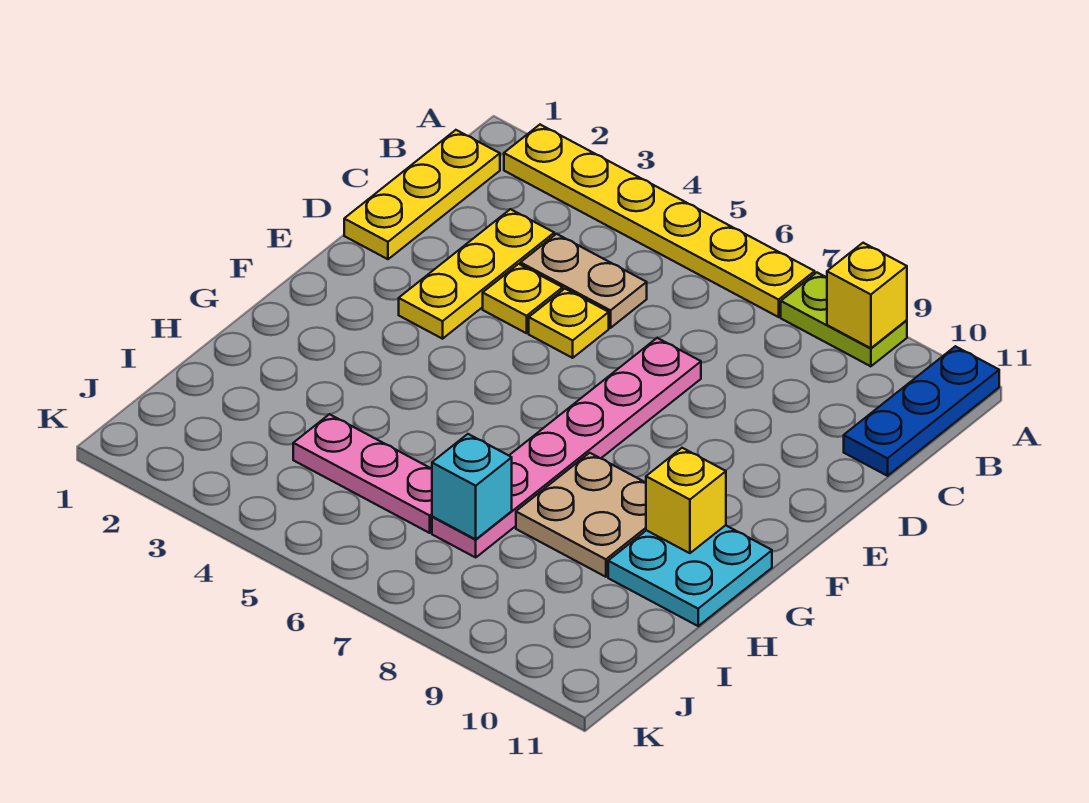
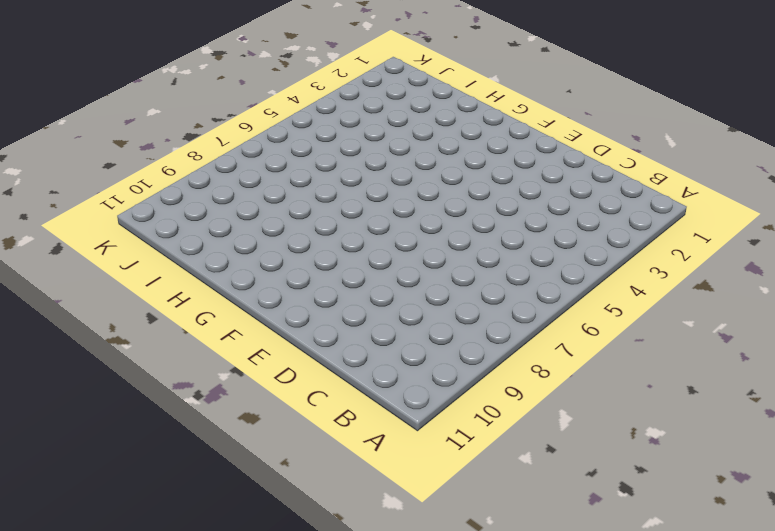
none -> yellow plate A2:A7 level 1
none -> lime plate A8:A9 level 1
none -> blue plate A11:C11 level 1

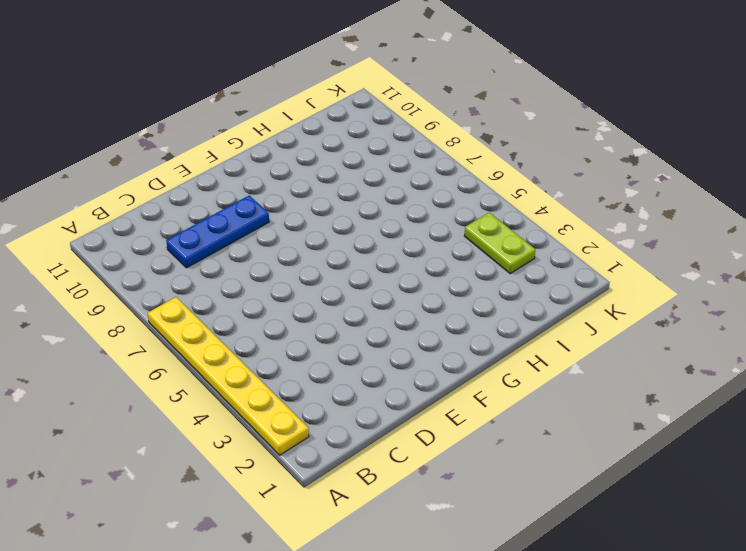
blue plate C9:E9 level 1 -> blue plate A11:C11 level 1
lime plate J3:J4 level 1 -> lime plate A8:A9 level 1
none -> yellow plate B1:D1 level 1
none -> yellow plate C3:E3 level 1
none -> tan plate C4:C5 level 1

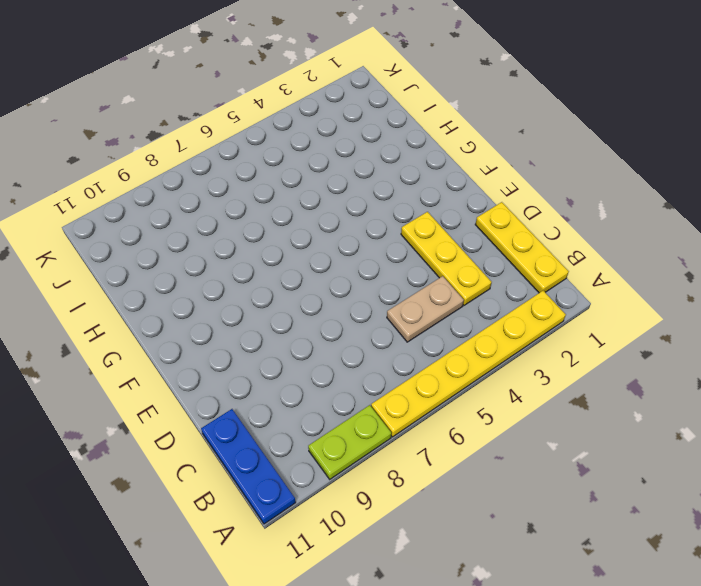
none -> yellow plate D4 level 1
none -> yellow plate D5 level 1
none -> pink plate D7:I7 level 1

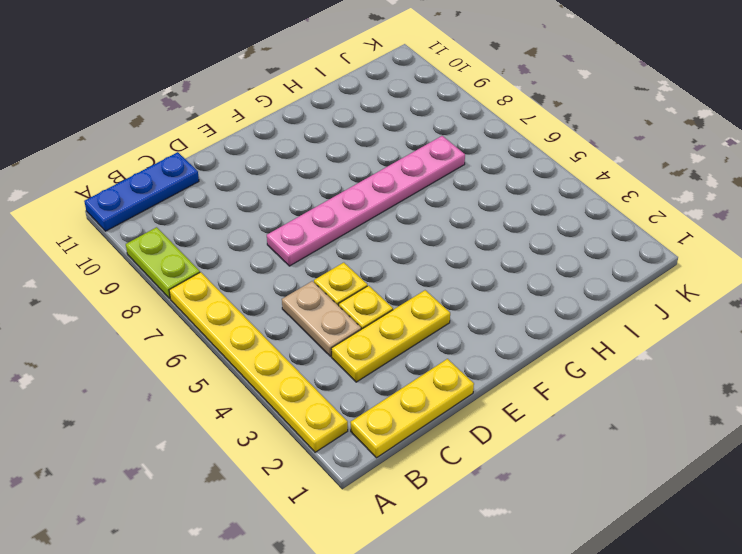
none -> tan plate G8:H9 level 1
none -> cyan plate G10:H11 level 1
none -> pink plate I4:I6 level 1

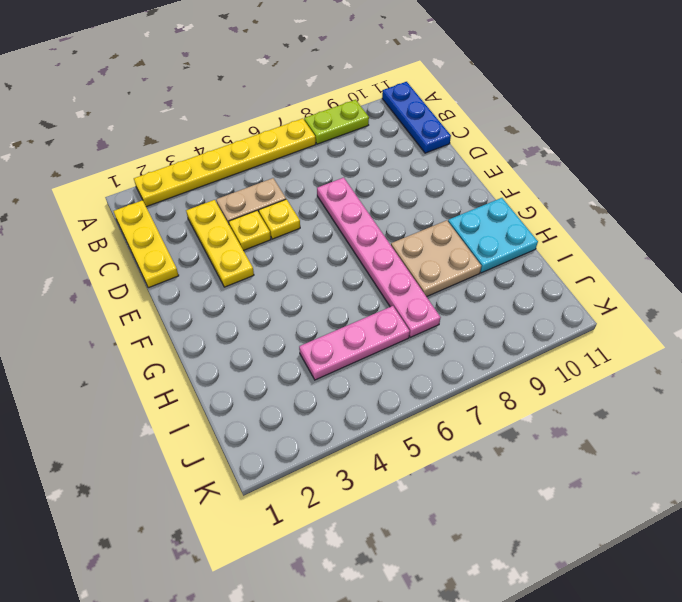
none -> yellow brick A9 level 2
none -> yellow brick G10 level 2
none -> cyan brick I7 level 2

